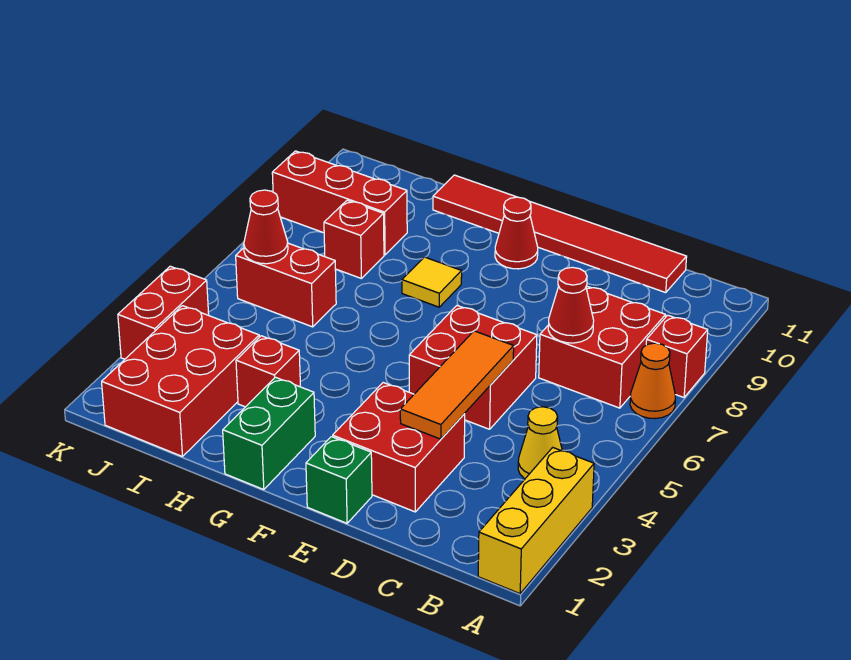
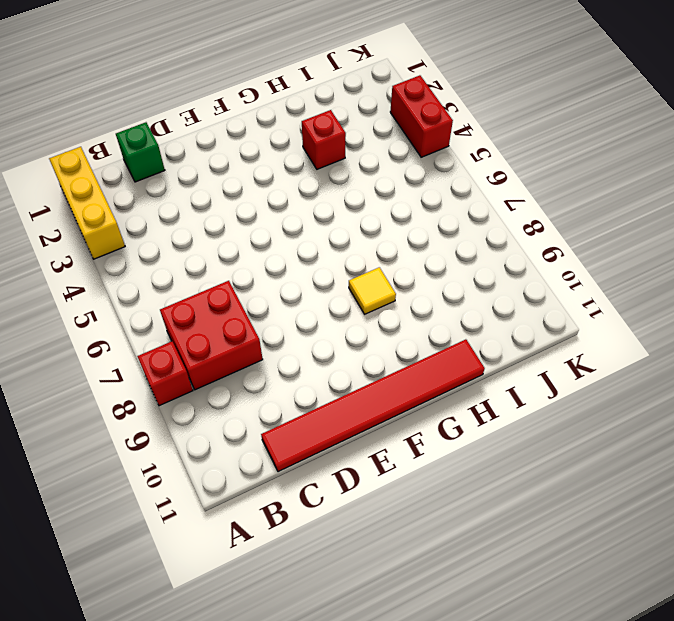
green brick C1 level 1 -> green brick E1 level 1
none -> orange cone A7 level 1
none -> yellow cone B4 level 1
none -> red brick D2:E3 level 1

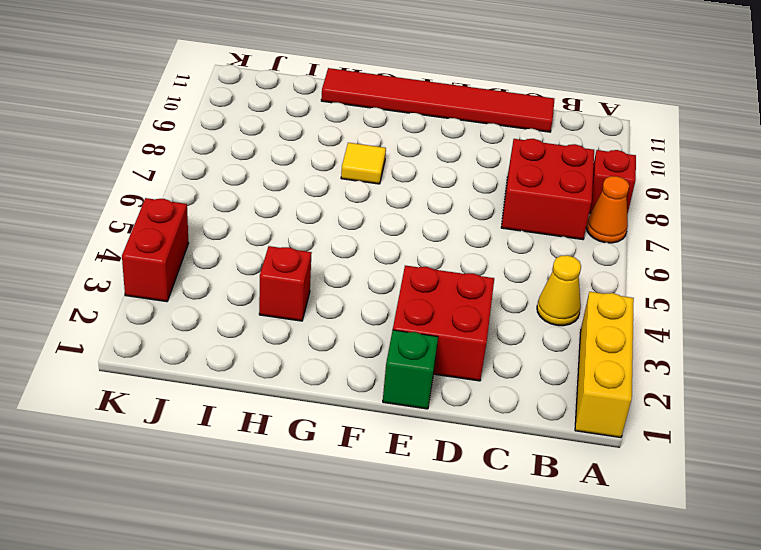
none -> red brick D5:E6 level 1
none -> red cone F10 level 1
none -> green brick G1:G2 level 1

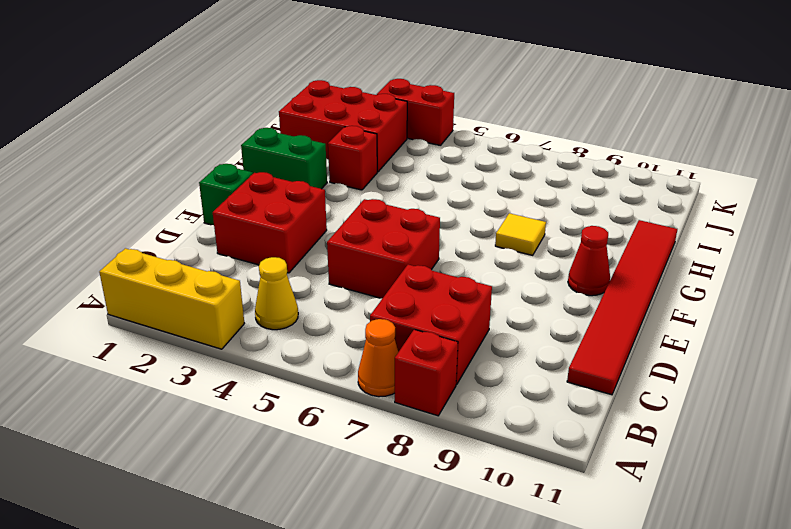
none -> red brick I6:J6 level 1
none -> red brick I8 level 1
none -> red brick I9:K9 level 1

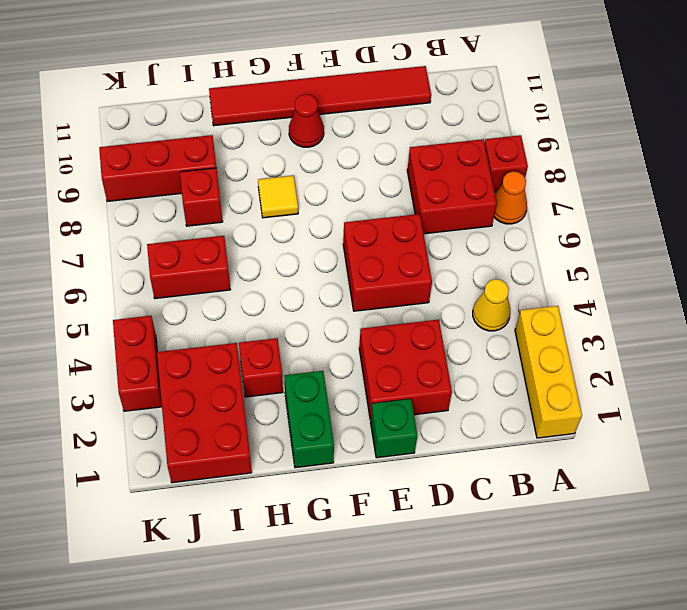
none -> red cone C7 level 2
none -> orange tile D3:D5 level 2
none -> red cone J6 level 2

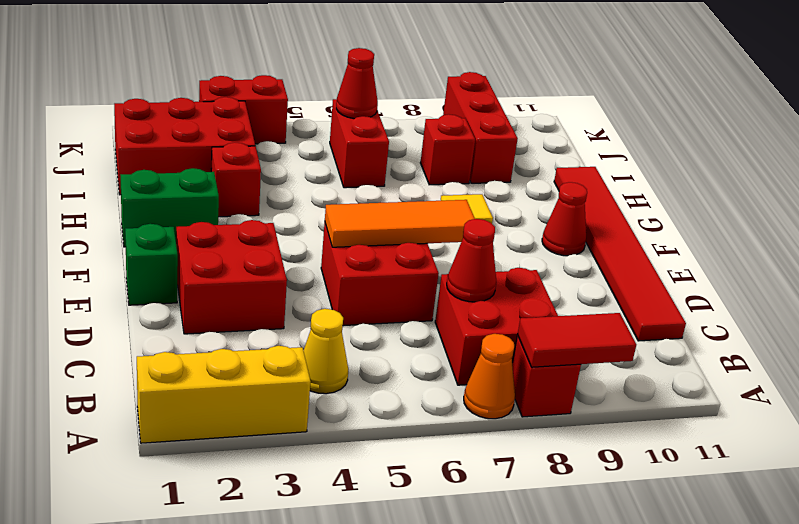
red tile A8:A9 level 2 -> none
orange tile E5:E7 level 2 -> orange tile D3:D5 level 2

